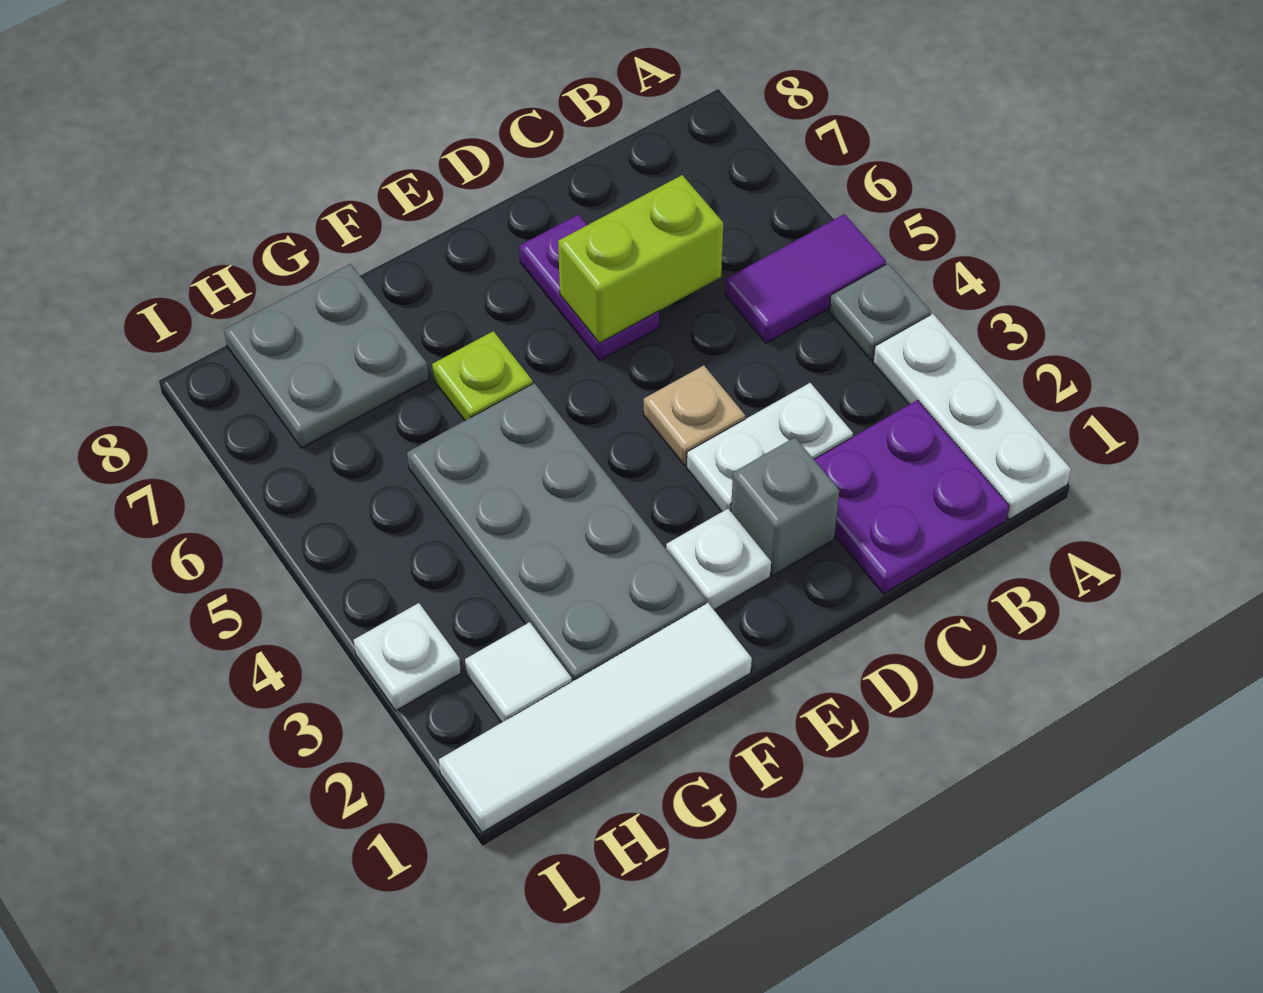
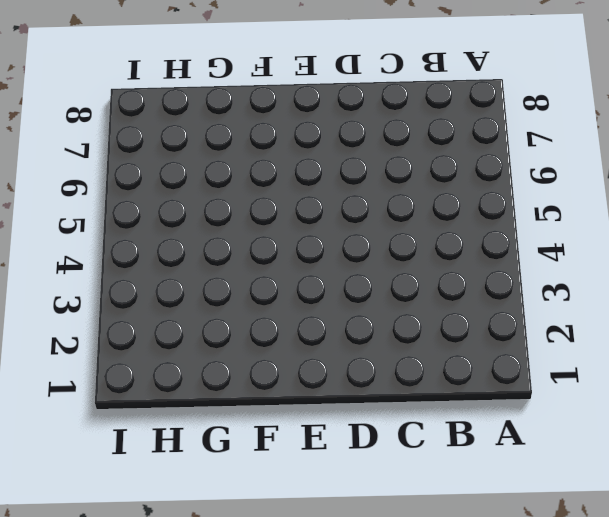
none -> white plate A1:A3 level 1
none -> grey plate A4 level 1
none -> purple tile A5:B5 level 1

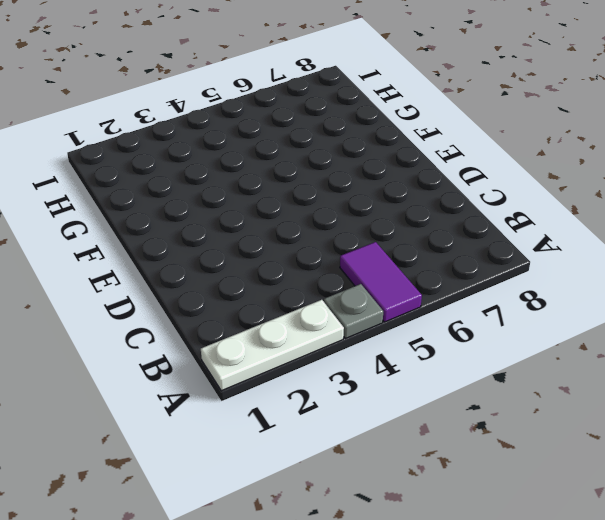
none -> purple plate B1:C2 level 1
none -> white plate C3:D3 level 1
none -> grey brick D2 level 1

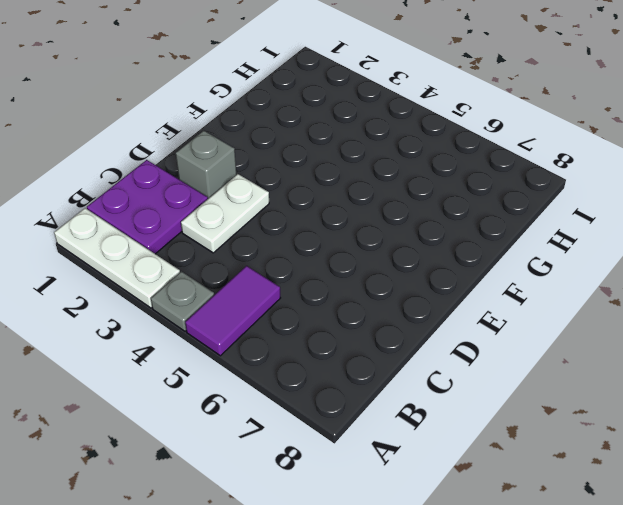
none -> tan plate D4 level 1
none -> purple plate D6:D7 level 1
none -> white plate E2 level 1

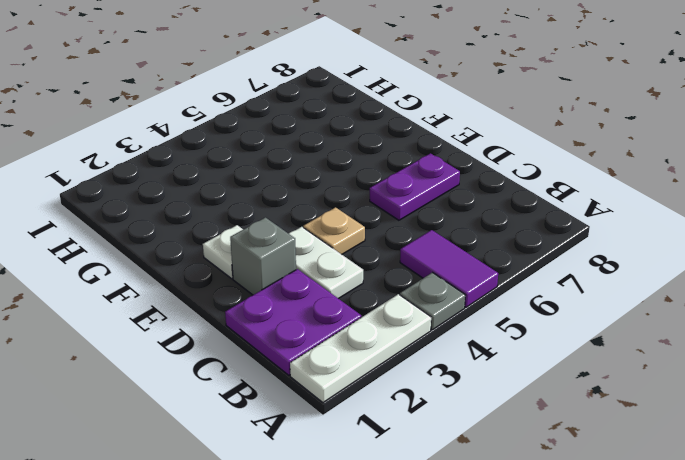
none -> white tile F1:I1 level 1
none -> grey plate F2:G5 level 1
none -> lime plate F6 level 1

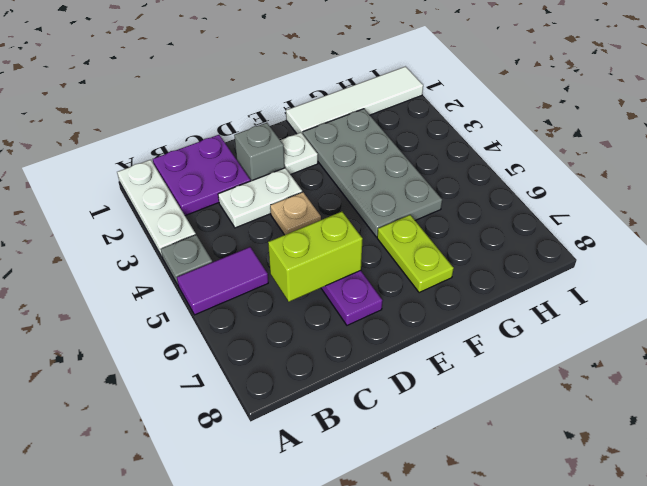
lime plate F6:F7 level 1 -> lime plate F6 level 1
none -> grey plate G7:H8 level 1
none -> white tile H2 level 1
none -> white plate I3 level 1

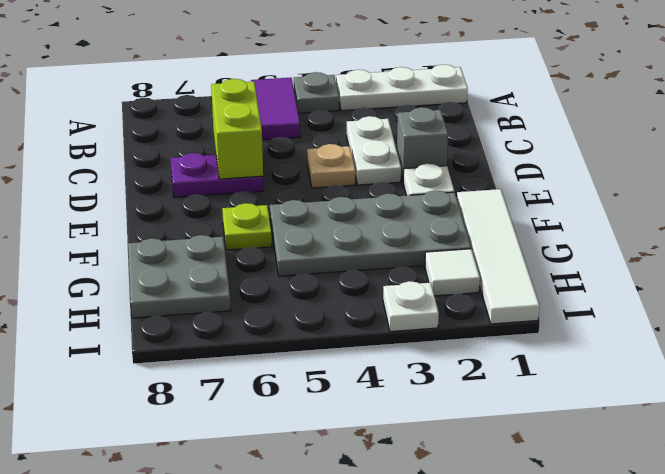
none -> purple plate B1:C2 level 1

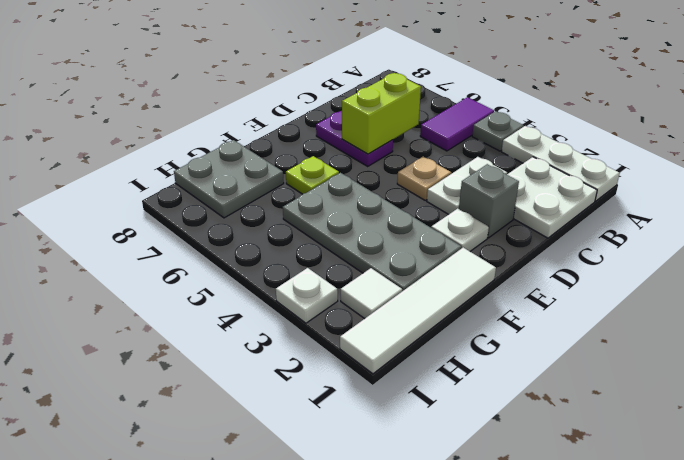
white plate B1:C2 level 1 -> purple plate B1:C2 level 1

